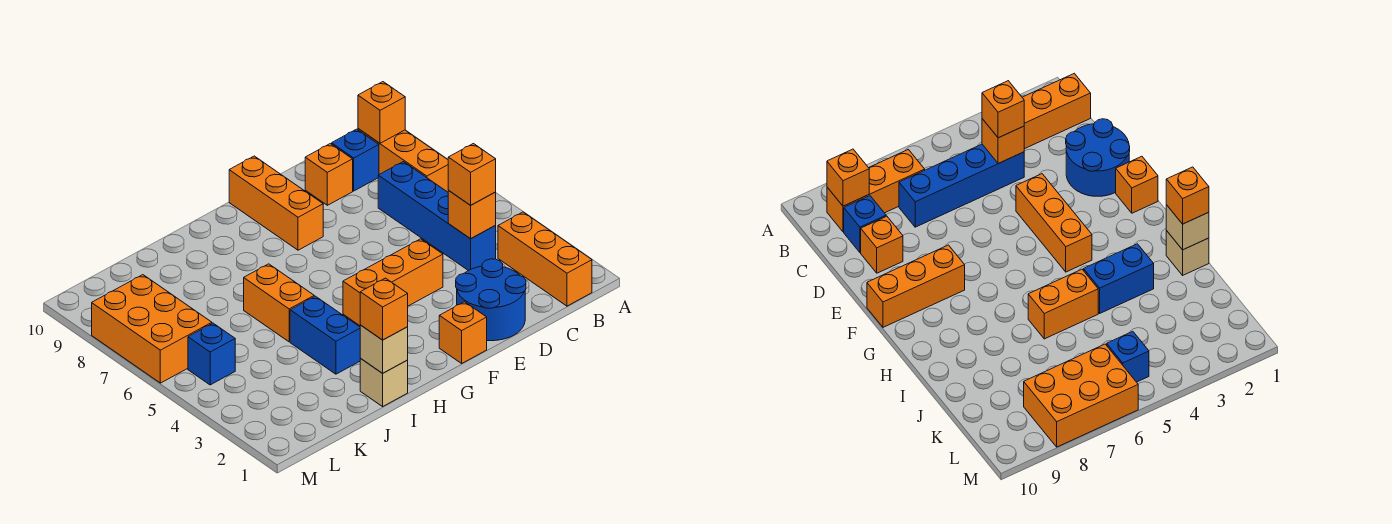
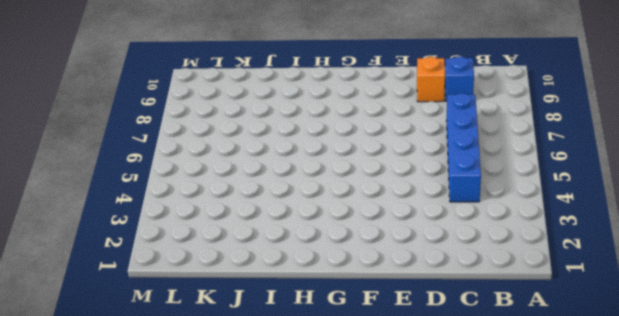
none -> orange brick B1:B3 level 1
none -> orange brick B7:B9 level 1
none -> blue round brick D1:E2 level 1

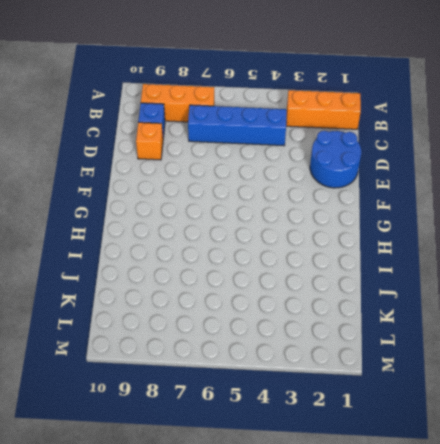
none -> orange brick E4:G4 level 1
none -> orange brick F1 level 1
none -> orange brick F8:F10 level 1

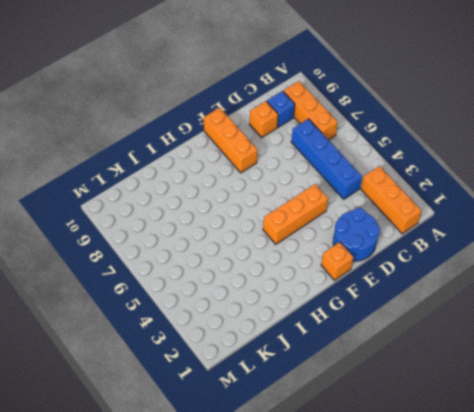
none -> tan brick I1 level 1
none -> blue brick I3:I4 level 1
none -> orange brick I5:I6 level 1

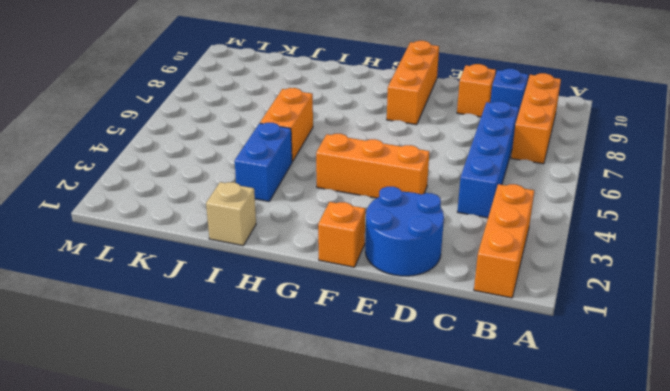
none -> blue brick L5 level 1
none -> orange brick L6:M8 level 1
none -> orange brick B9 level 2

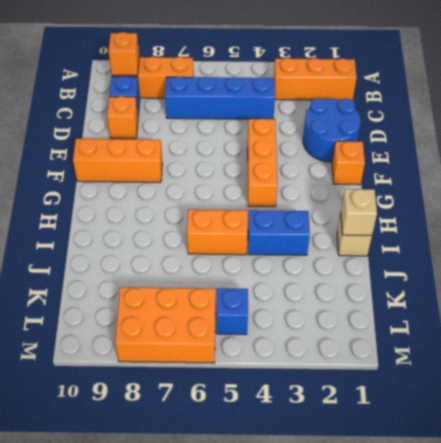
none -> orange brick C4 level 2
none -> orange brick C4 level 3
none -> orange brick I1 level 3

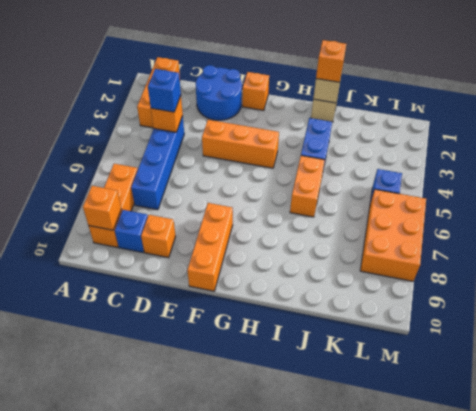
blue brick C4 level 3 -> orange brick C4 level 3

